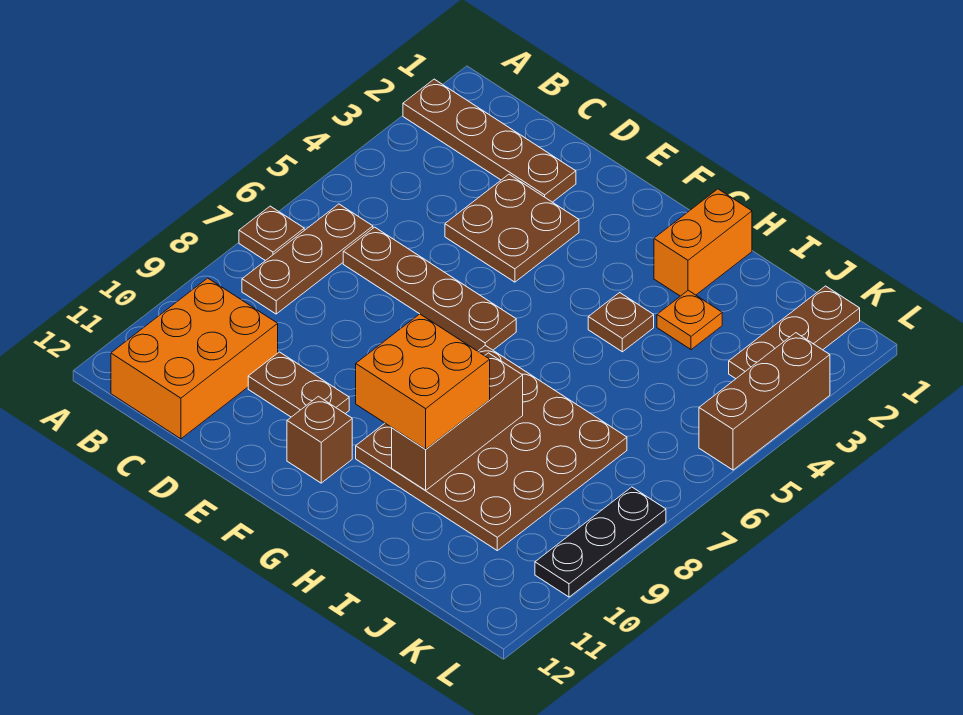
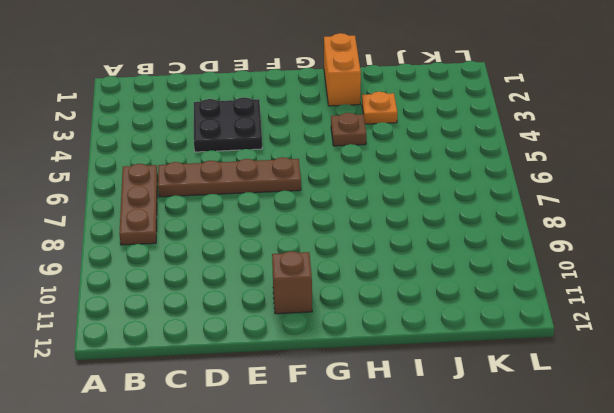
black plate D3:E4 level 1 -> brown plate D3:E4 level 1
none -> brown plate A2:D2 level 1
none -> brown plate A7 level 1
none -> orange brick B10:C12 level 1

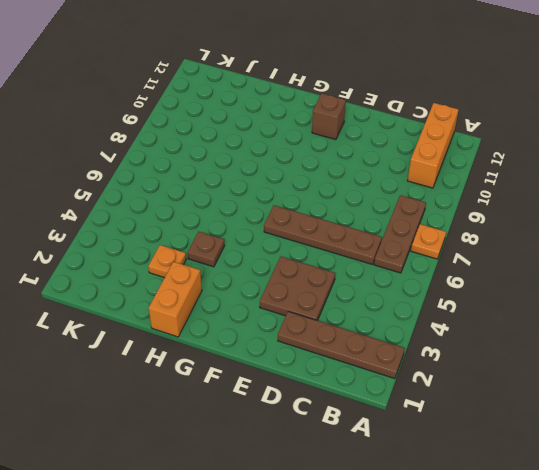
orange plate A7 level 1 -> brown plate A7 level 1
orange brick B10:B12 level 1 -> orange brick B10:C12 level 1
none -> brown plate D10:E10 level 1
none -> brown plate G7:J10 level 1
none -> brown plate K1:K3 level 1

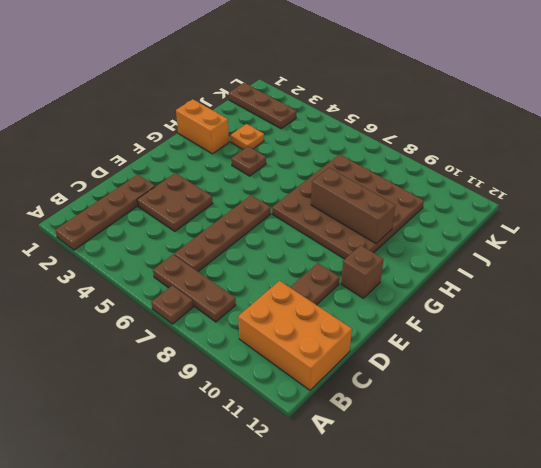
none -> brown brick L3:L5 level 1
none -> black plate L8:L10 level 1
none -> orange brick G9:H10 level 3

